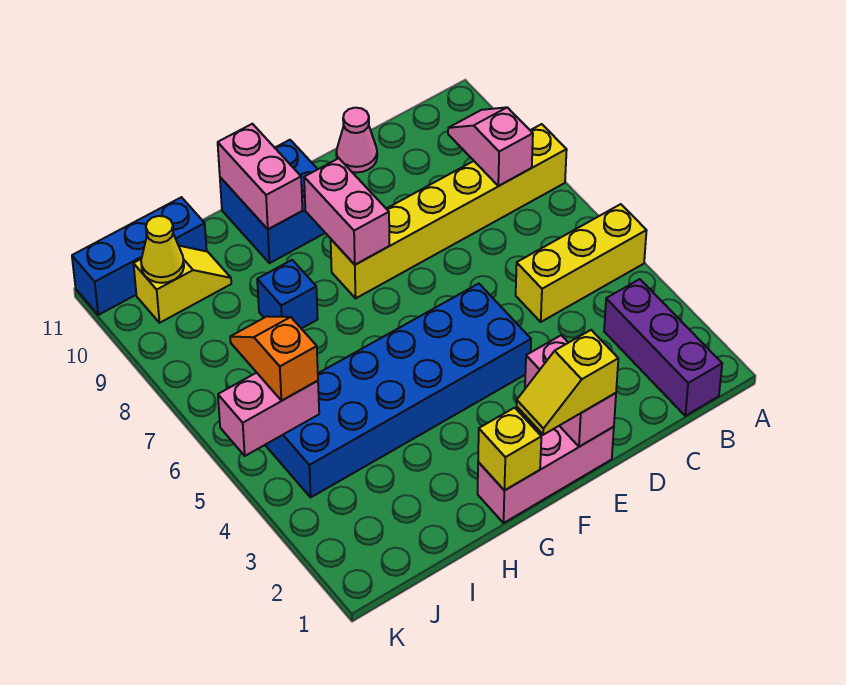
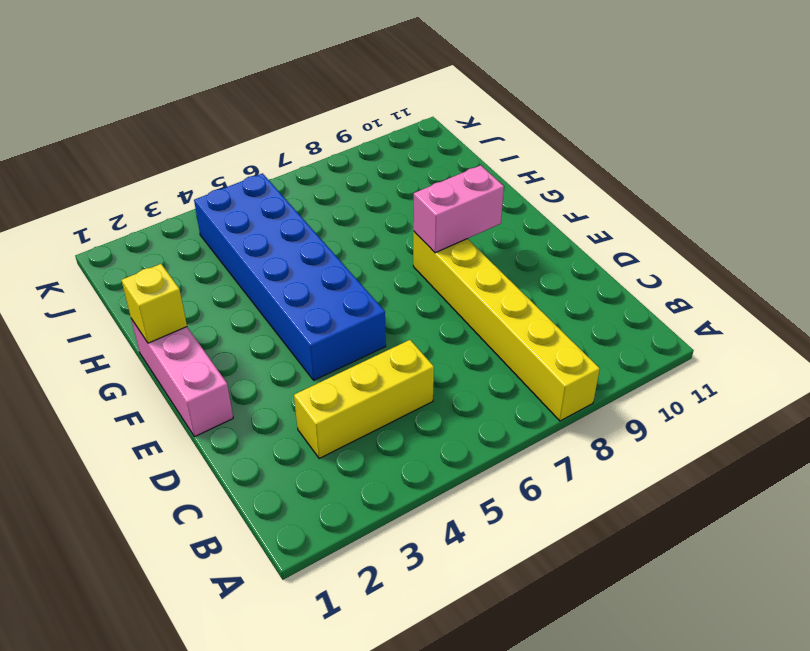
yellow brick C3:C5 level 1 -> yellow brick A5:C5 level 1
none -> purple brick B1:B3 level 1
none -> pink cone D11 level 1
none -> blue brick F10:G11 level 1

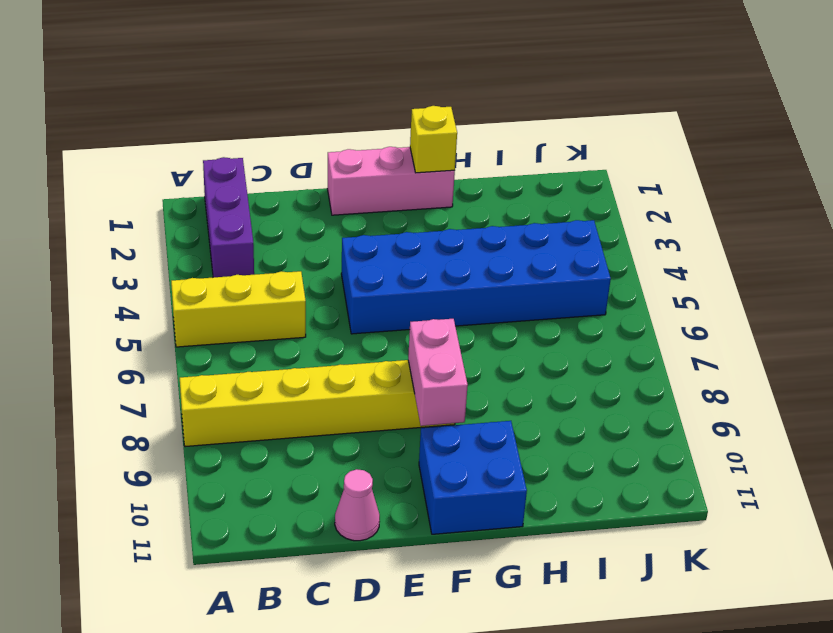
none -> blue brick H8 level 1
none -> yellow slope I10:J10 level 1 top J
none -> blue brick I11:K11 level 1

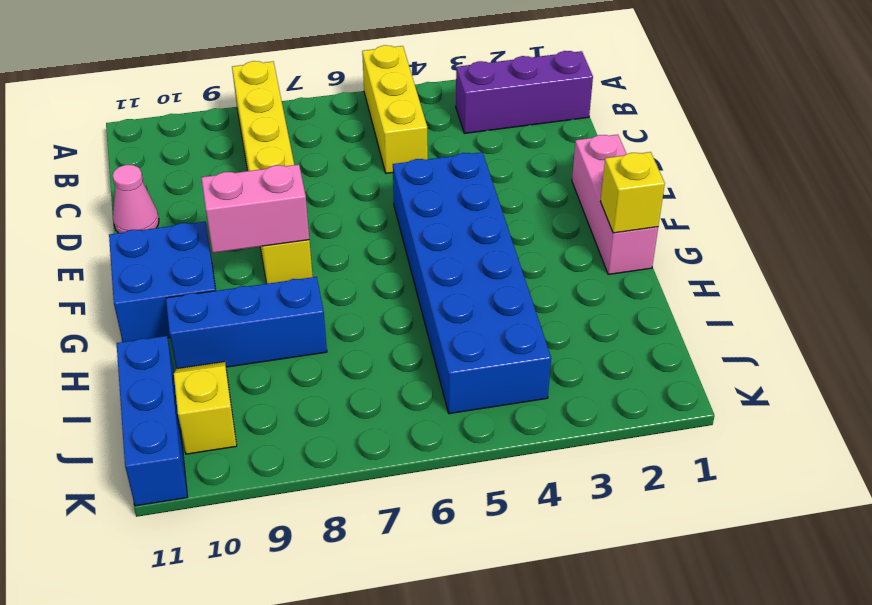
blue brick H8:H10 level 1 -> blue brick H8 level 1
none -> pink slope B8:B9 level 2 top 8
none -> pink brick E1:E2 level 2
none -> pink brick G10:G11 level 2

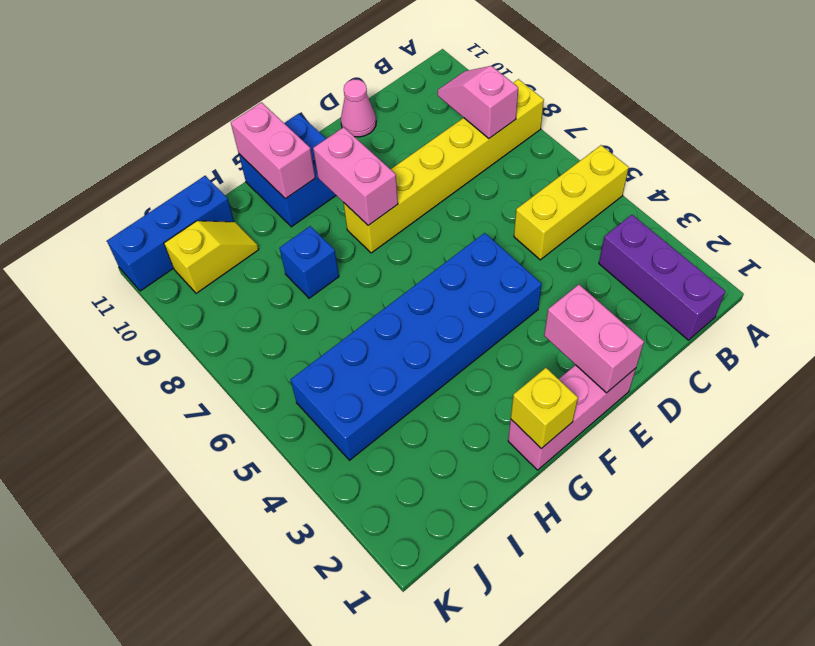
none -> pink brick J5:K5 level 2
none -> yellow cone J10 level 2
none -> yellow slope E1:F1 level 3 top E

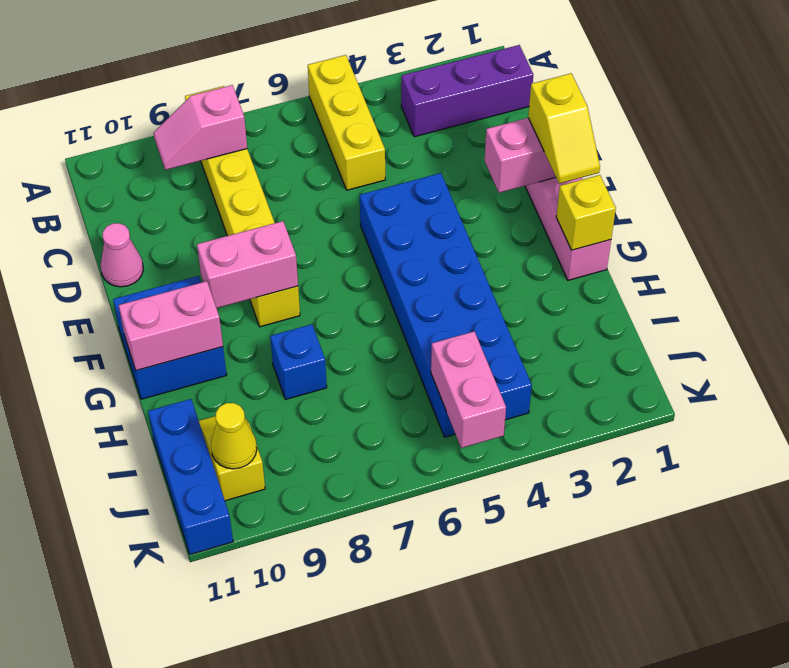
none -> orange slope J5:J6 level 3 top 5

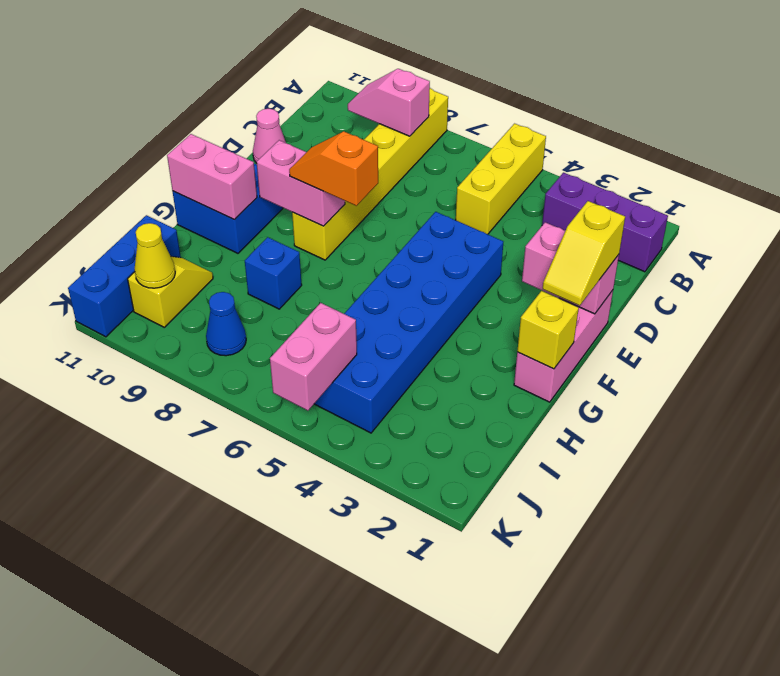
orange slope F7:F8 level 3 top 7 -> orange slope J5:J6 level 3 top 5
blue cone J8 level 1 -> none

